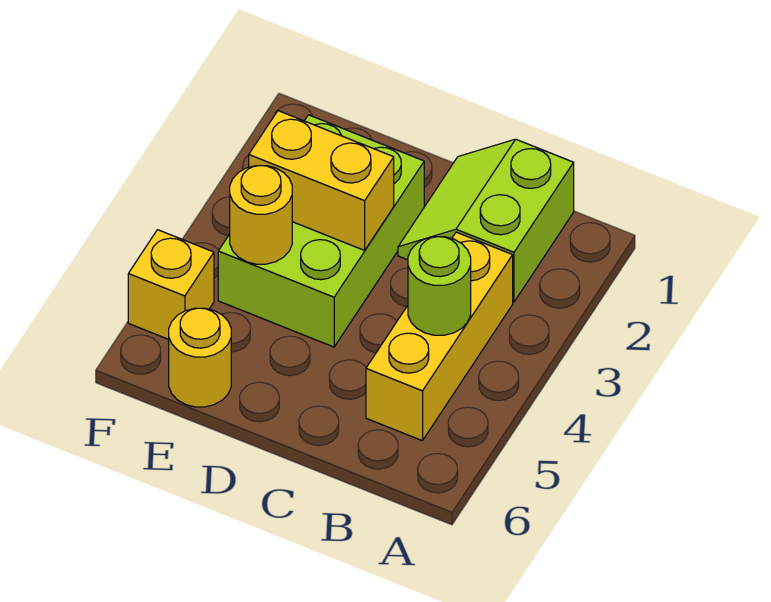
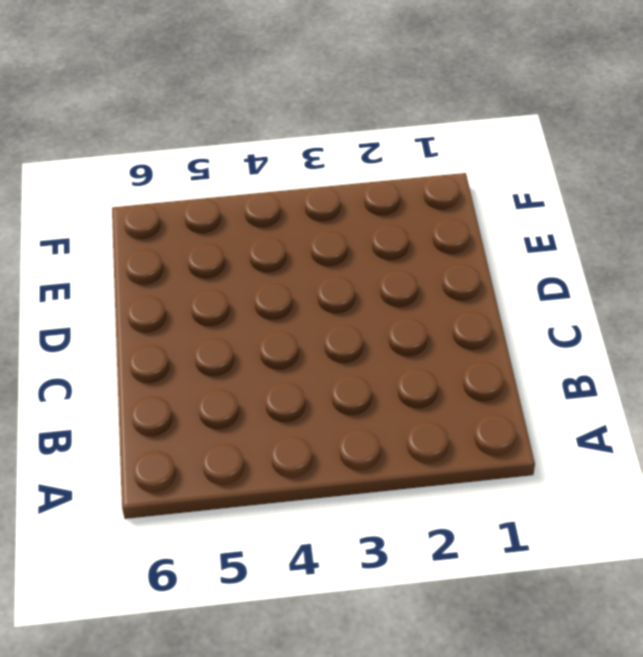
none -> lime slope B1:C2 level 1 top B
none -> yellow brick B3:B5 level 1

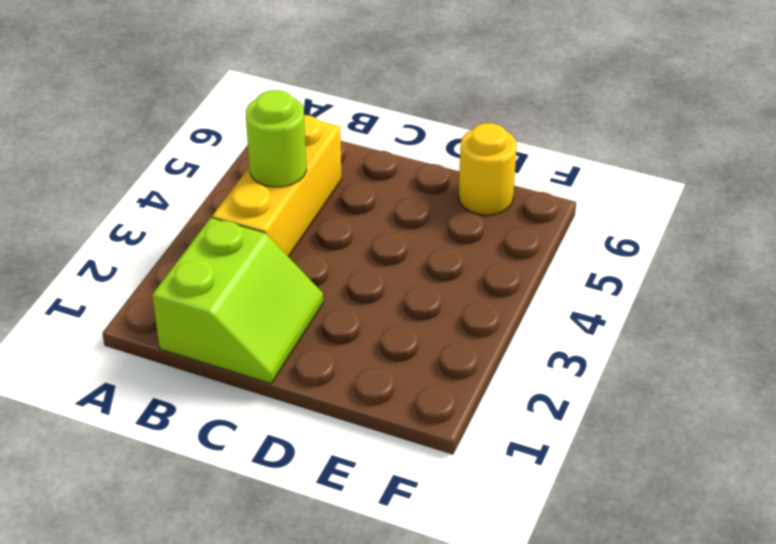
none -> lime brick D2:E4 level 1
none -> yellow brick F5 level 1

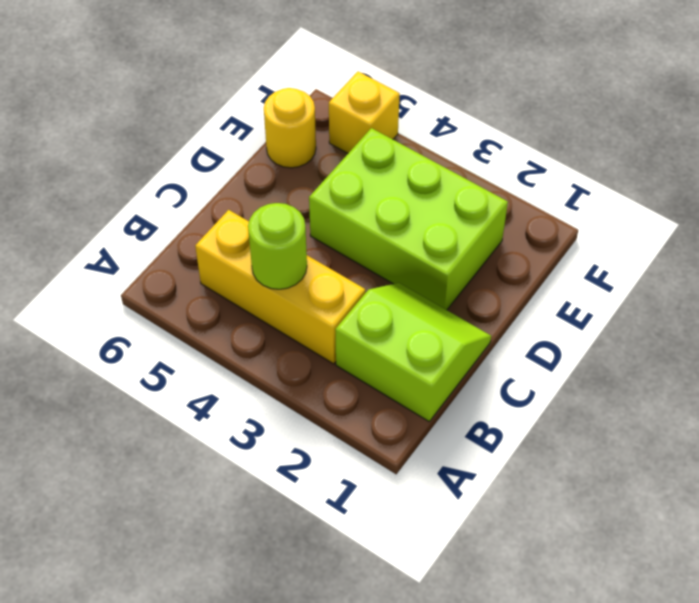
none -> yellow brick D3:E3 level 2
none -> yellow round brick E4 level 2

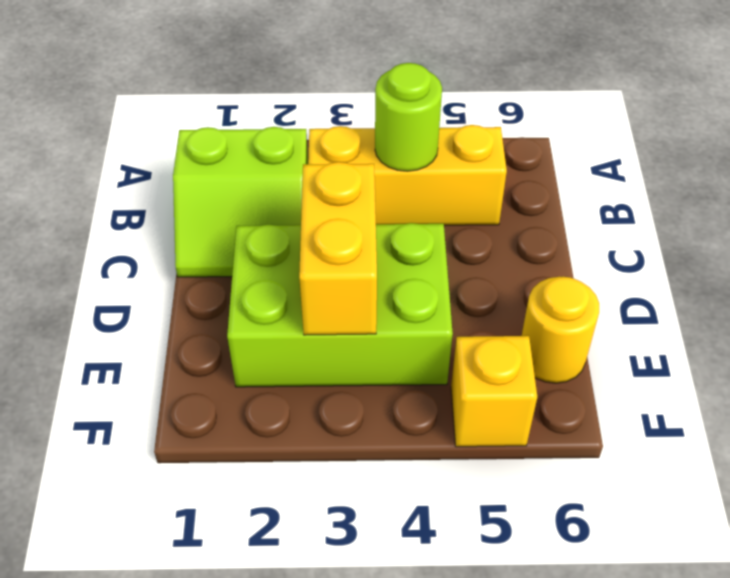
none -> yellow round brick E4 level 2

